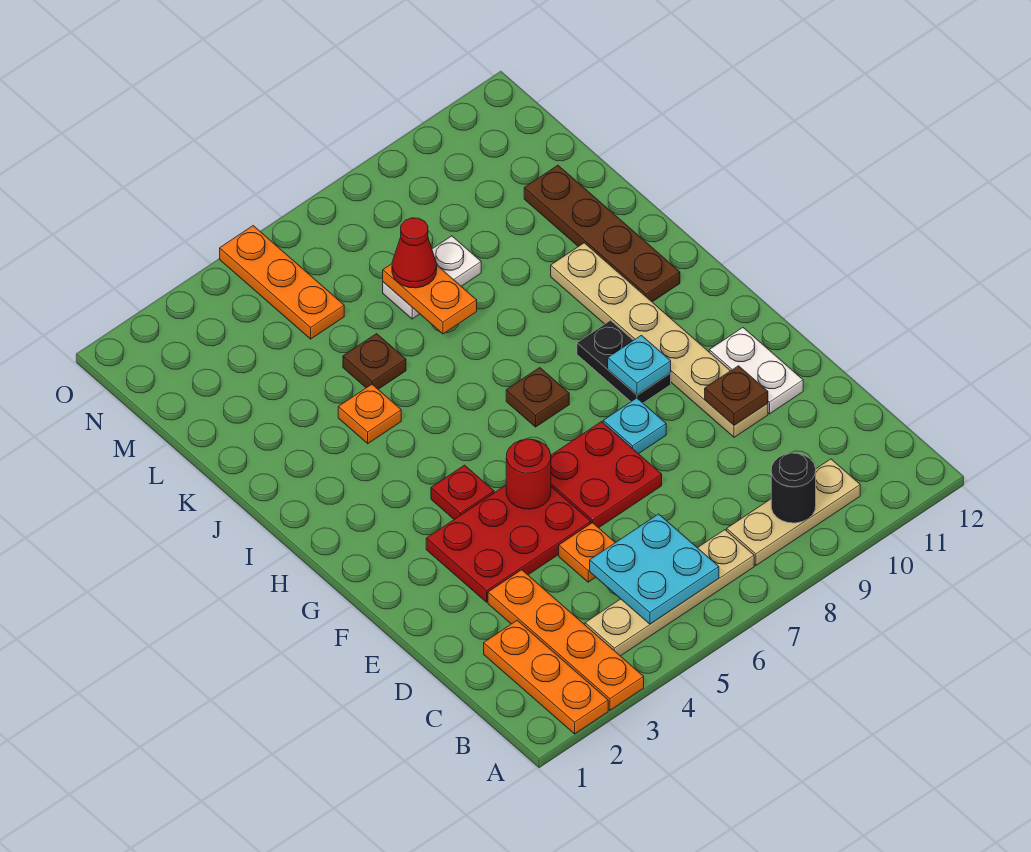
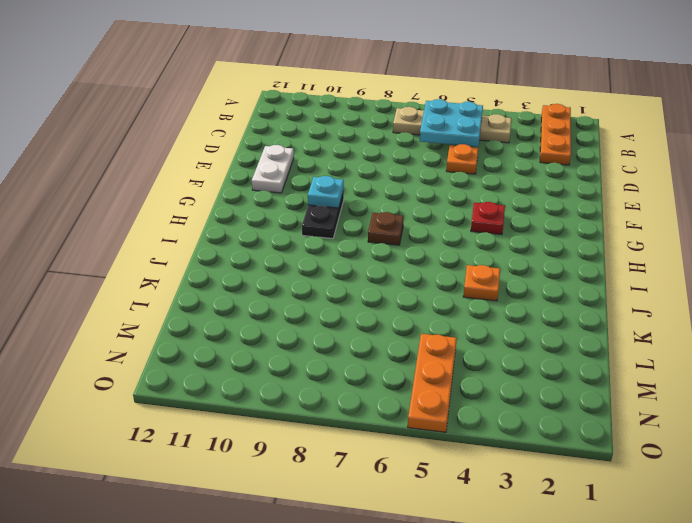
none -> orange plate A3:D3 level 1
none -> tan plate B8:B10 level 1
none -> red plate E3:F5 level 1

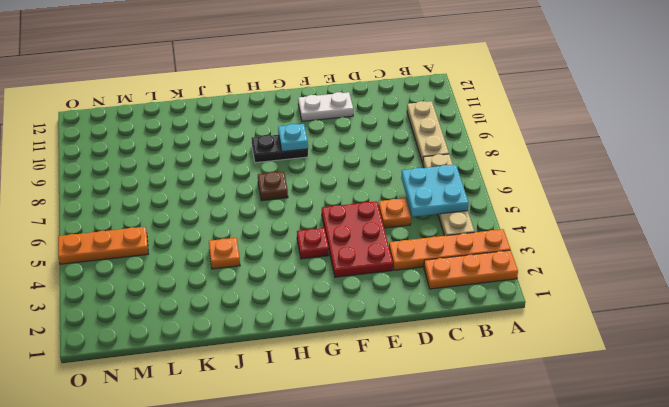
none -> red plate E6:F7 level 1
none -> tan plate E10:J10 level 1
none -> cyan plate F8 level 1

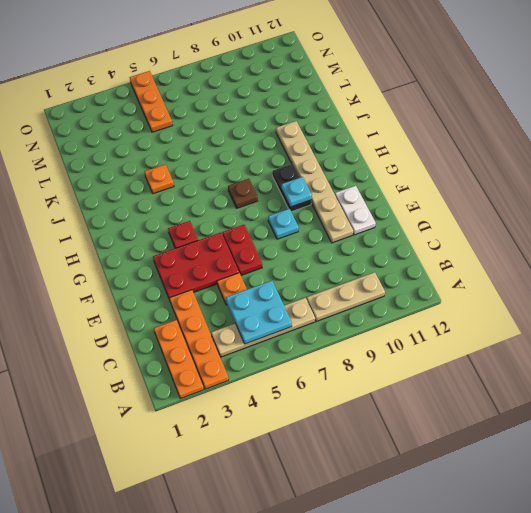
red plate E6:F6 level 1 -> red plate E6:F7 level 1
none -> brown plate I11:L11 level 1
none -> brown plate K5 level 1
none -> white plate L7:L8 level 1

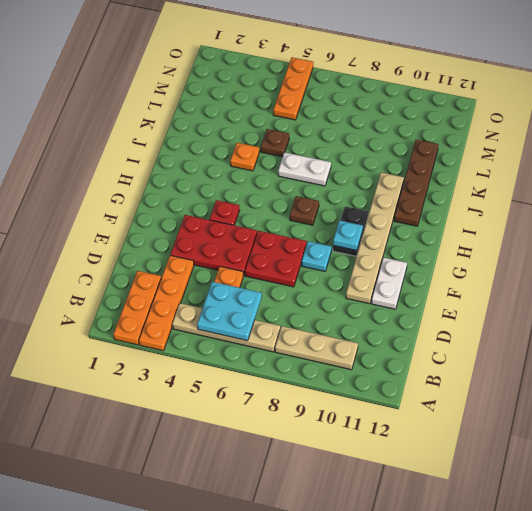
white plate J6:J7 level 1 -> white plate L7:L8 level 1
none -> black round brick B9 level 2
none -> brown plate E10 level 2
none -> red round brick F5 level 2

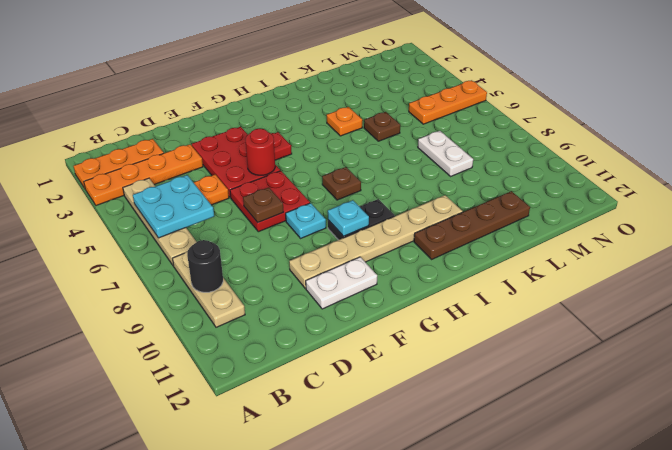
brown plate E7 level 2 -> brown plate E10 level 2
none -> orange plate K7:L7 level 2
none -> red cone L7 level 3

